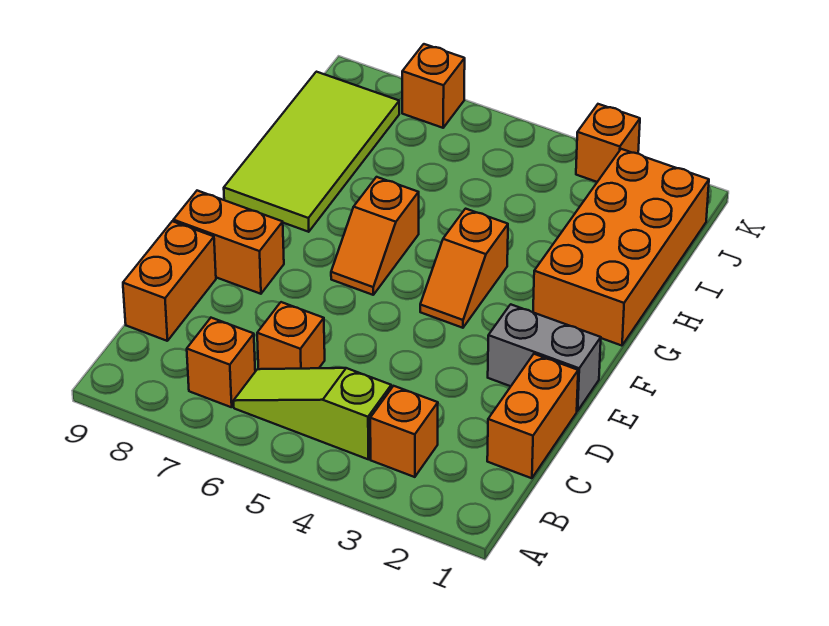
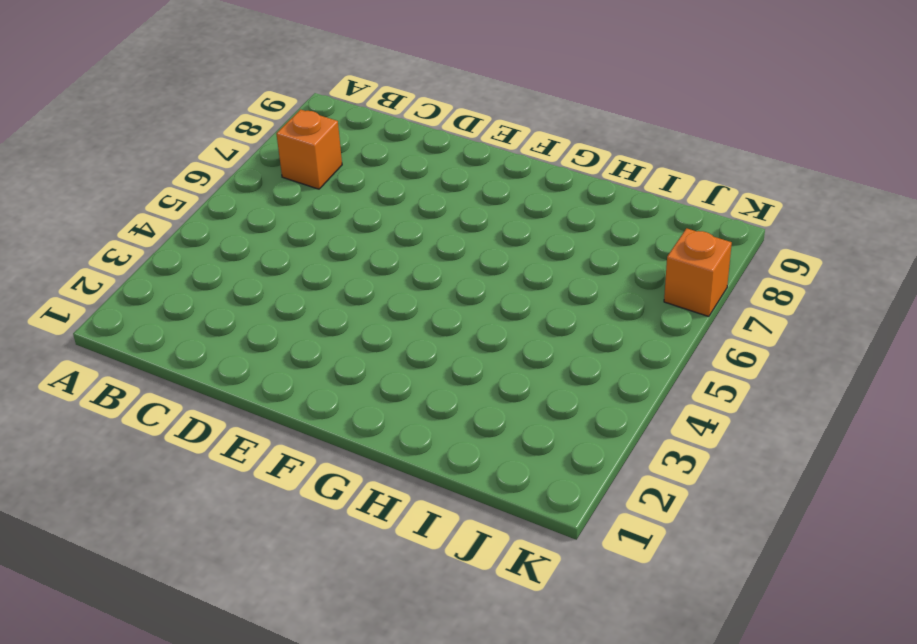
none -> orange brick B3 level 1
none -> lime slope B4:B6 level 1 top 4
none -> orange brick C1:D1 level 1

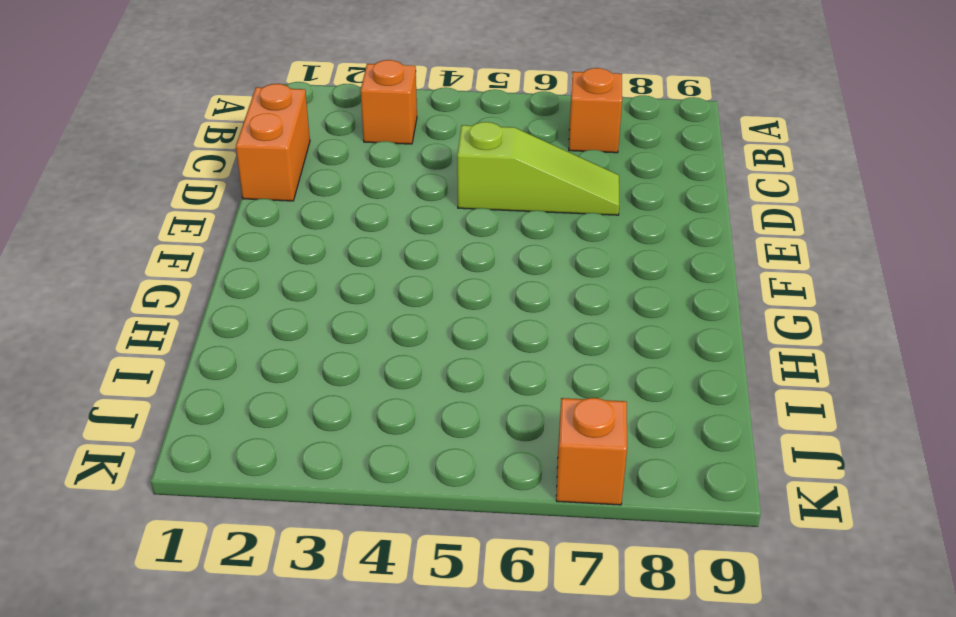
lime slope D5:D7 level 1 top 5 -> lime slope B4:B6 level 1 top 4
none -> orange brick C6 level 1
none -> orange brick C9:D9 level 1
none -> grey brick E1:E2 level 1

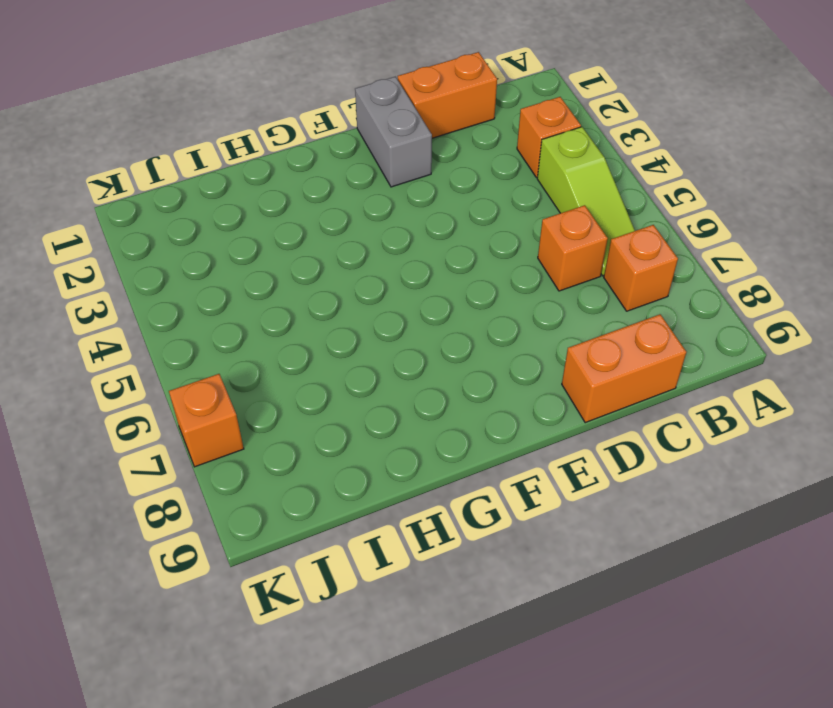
none -> orange brick E8:E9 level 1
none -> orange slope F4:G4 level 1 top G
none -> orange slope F6:G6 level 1 top G

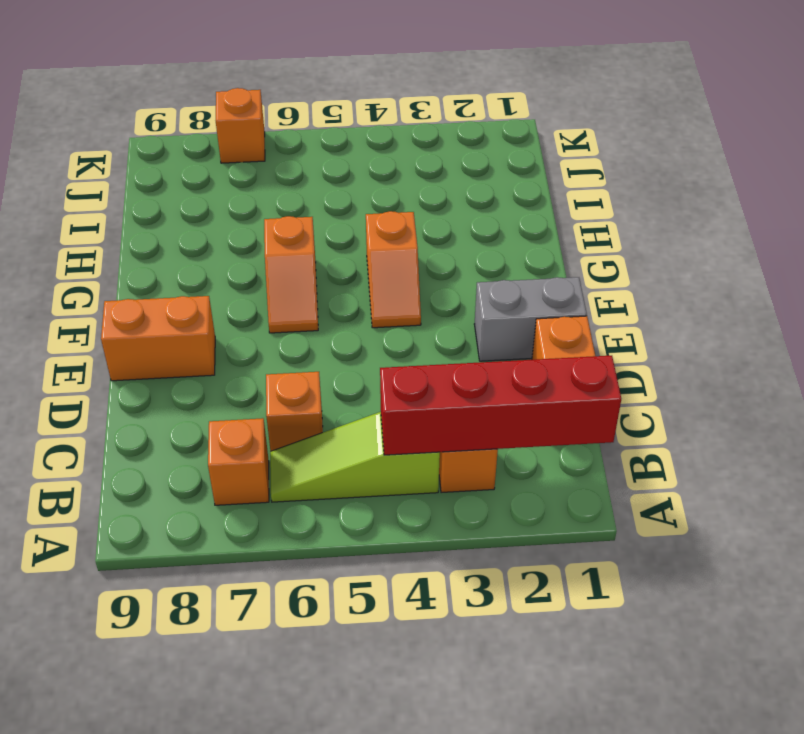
red brick B1:B4 level 2 -> none
none -> orange brick C9:D9 level 1
none -> orange brick G1:J2 level 1
none -> lime tile G8:J9 level 1

